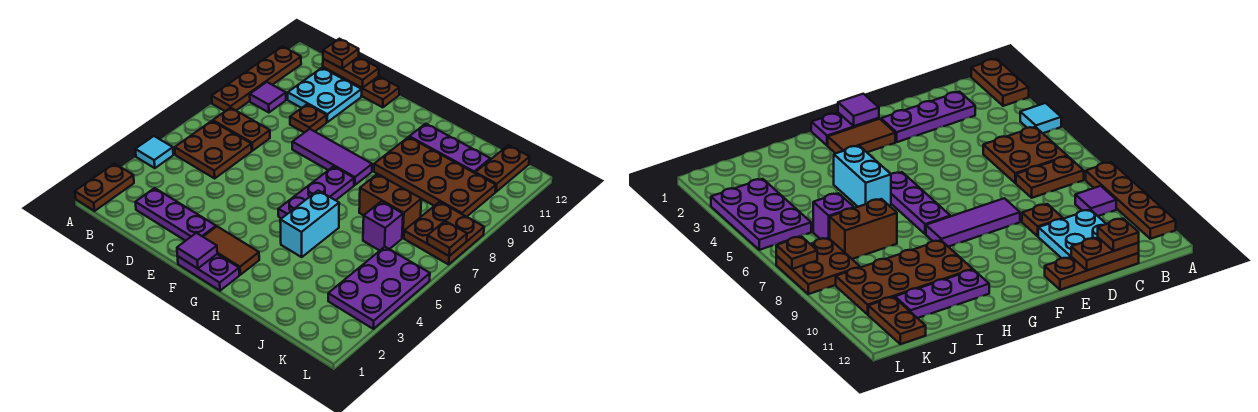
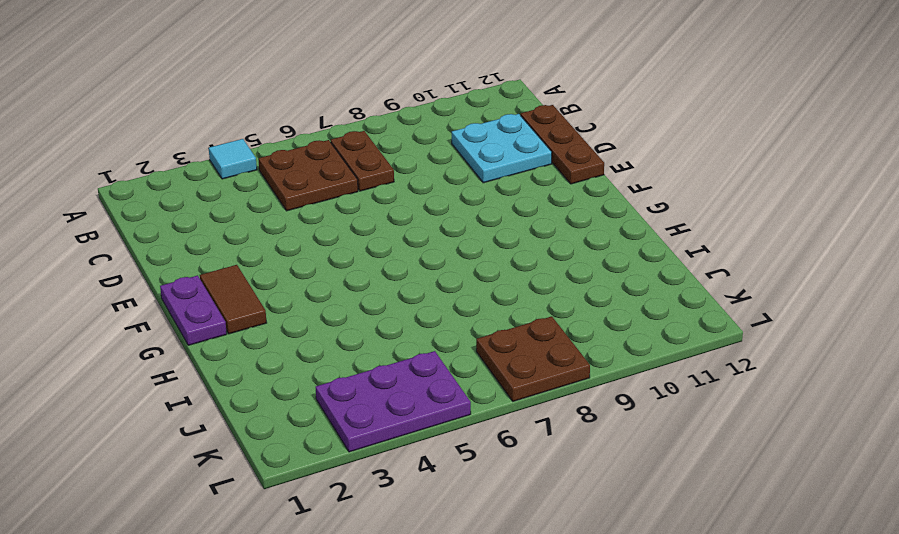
none -> brown plate A1:A2 level 1
none -> brown plate A8:A11 level 1
none -> purple tile B9 level 1

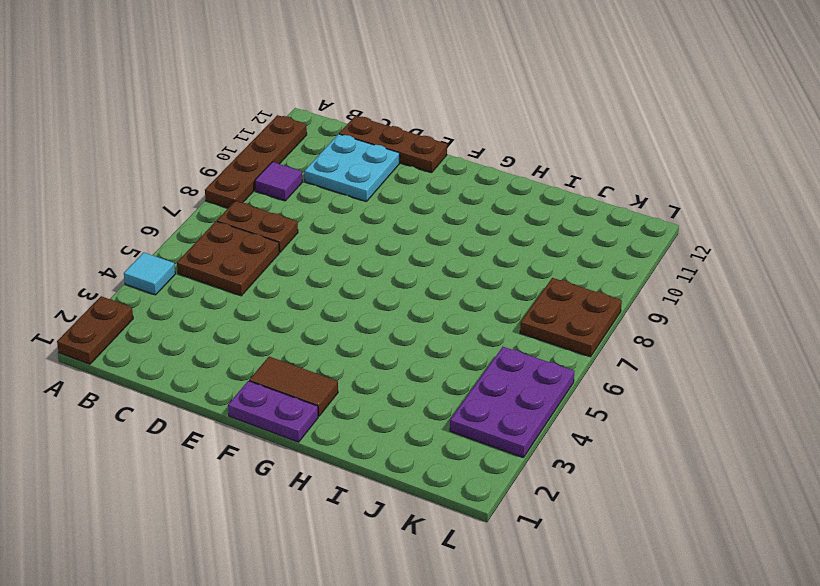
none -> purple plate C2:E2 level 1
none -> brown plate D9 level 1
none -> purple tile E8:G8 level 1

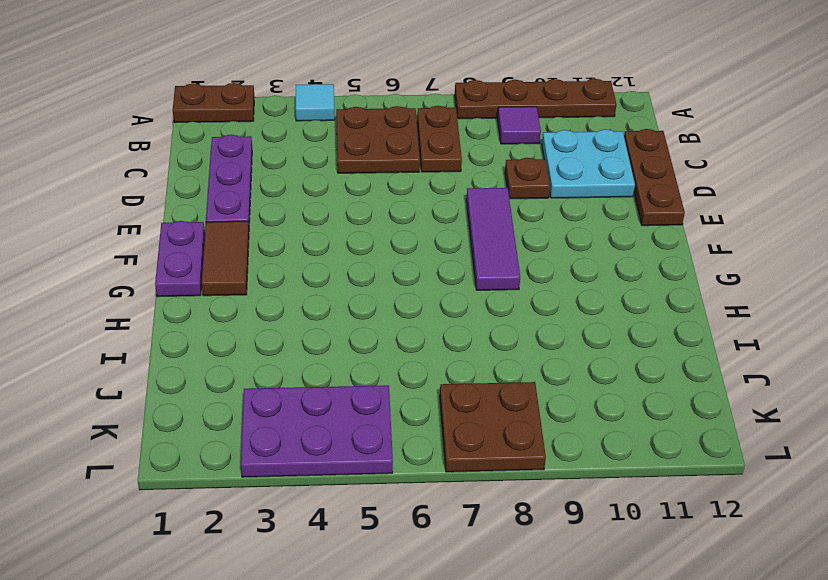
none -> purple plate G5:G7 level 1
none -> cyan brick H4:H5 level 1
none -> brown plate H9:K10 level 1

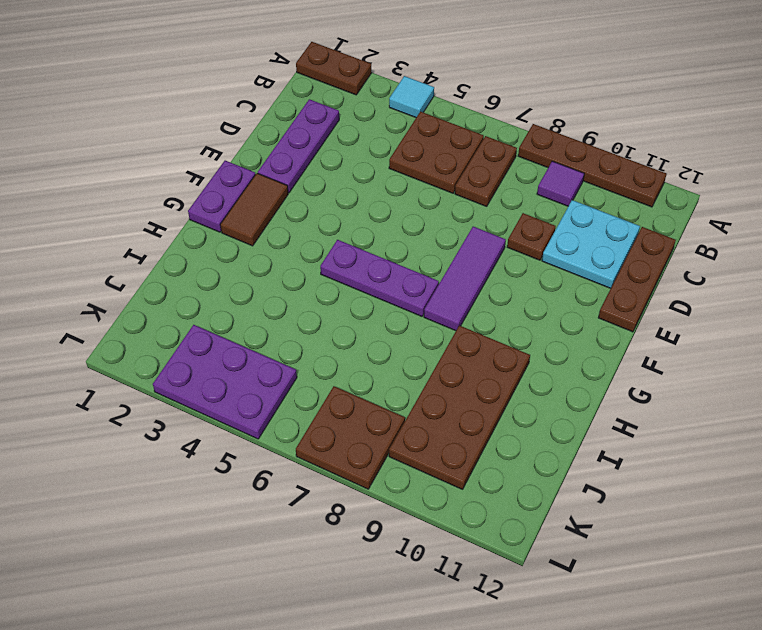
none -> cyan brick H4:H5 level 1
none -> purple plate H11:J11 level 1
none -> brown brick I7:J7 level 1

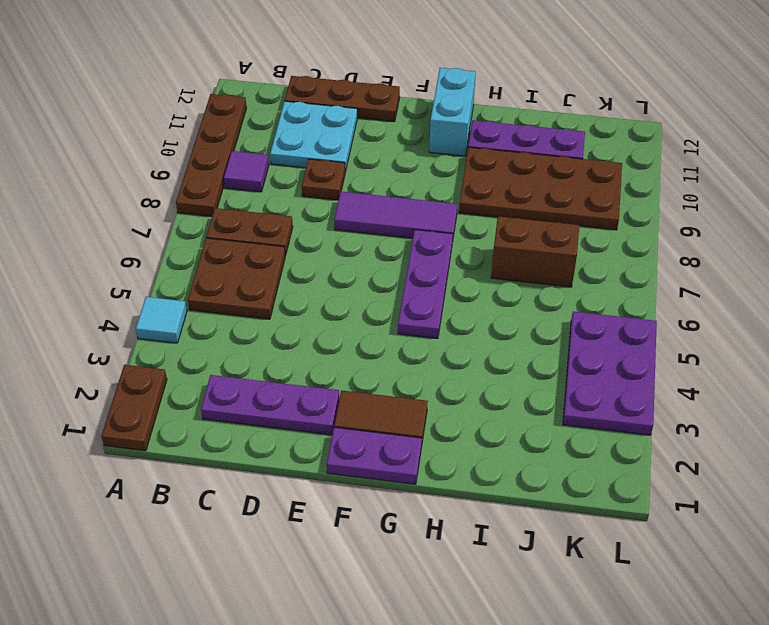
cyan brick G11:G12 level 1 -> cyan brick H4:H5 level 1
none -> purple brick J6 level 1
none -> brown plate K7:L8 level 1
none -> brown plate K11:K12 level 1

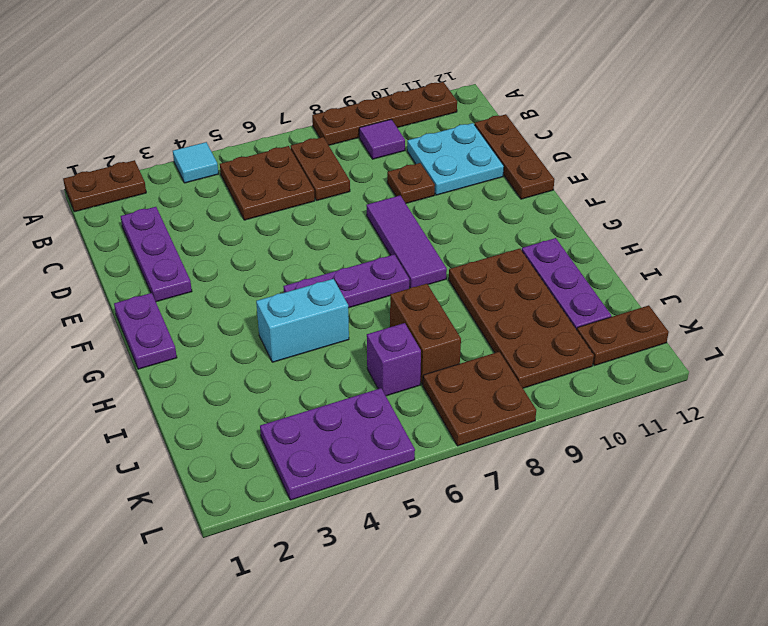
none -> brown tile F2:G2 level 1
none -> brown plate C12:D12 level 2
none -> purple tile F1 level 2

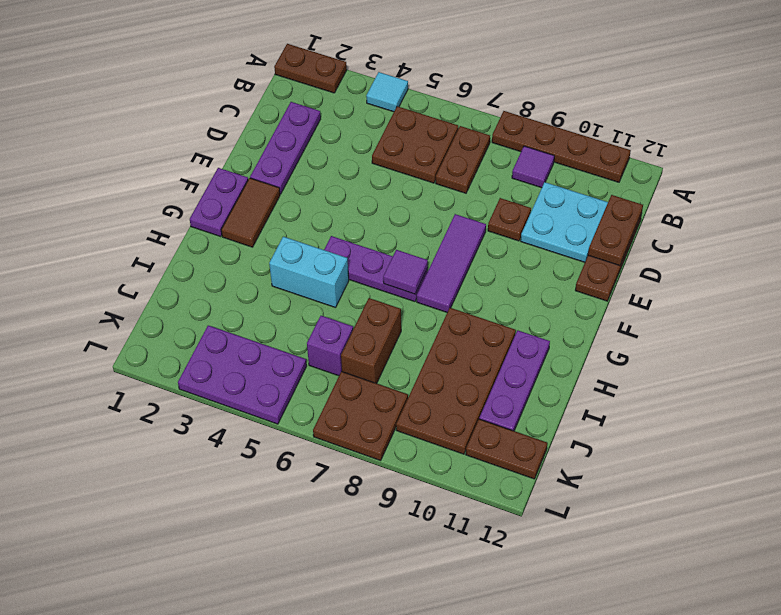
purple tile G7 level 2 -> purple tile F1 level 2
none -> brown plate L7 level 2
none -> brown plate C12 level 3

